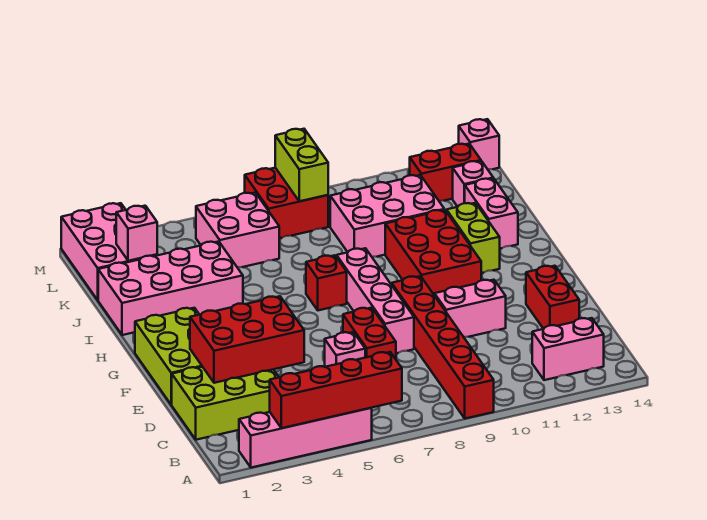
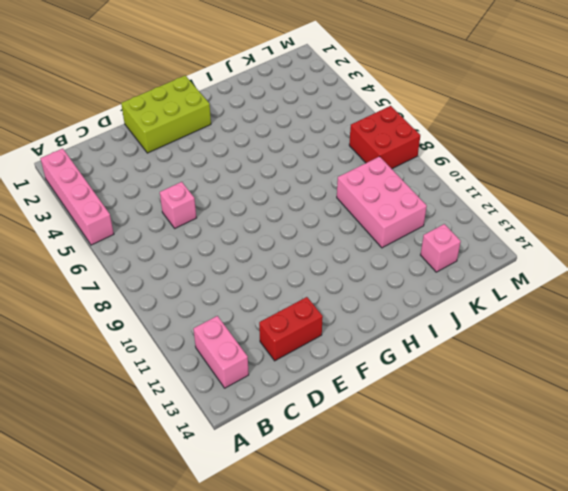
none -> red brick A9:F9 level 1
none -> lime brick C1:D3 level 1
none -> red brick D7:E7 level 1

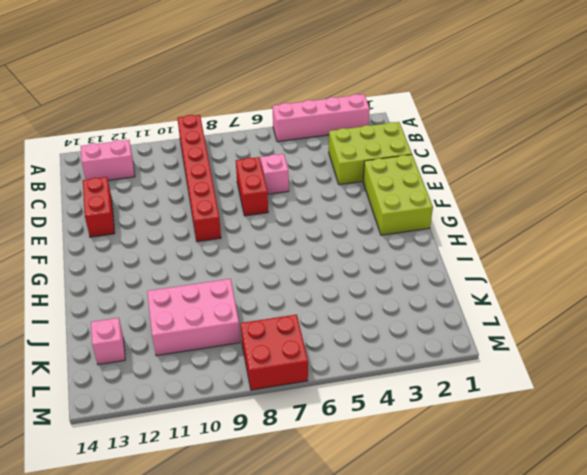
none -> pink brick E8:H8 level 1
none -> pink brick E10:E11 level 1
none -> red brick G10:I11 level 1

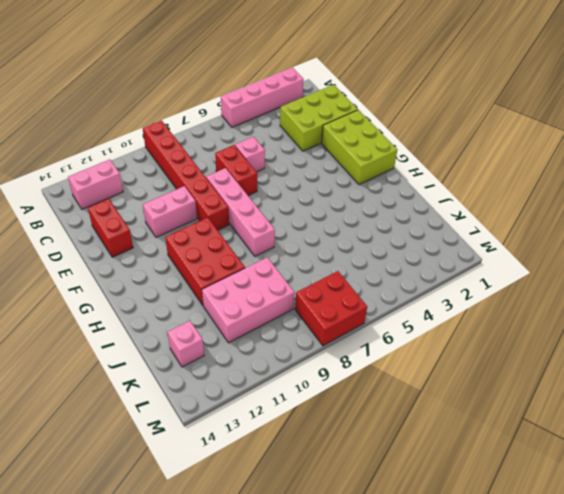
none -> red brick H7 level 1
none -> lime brick H12:I12 level 1
none -> pink brick I1:J4 level 1

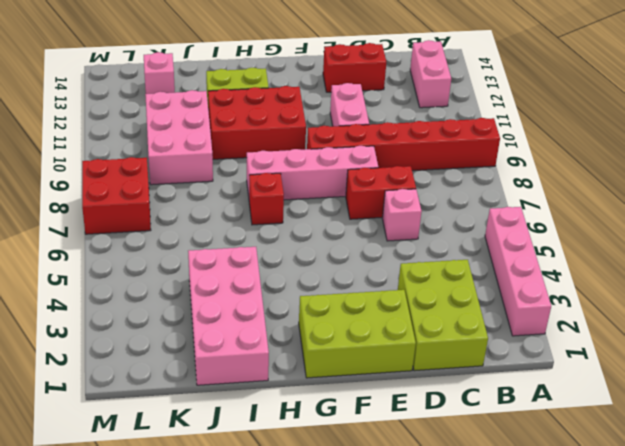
none -> pink brick I13:J13 level 1
none -> pink brick K1:M2 level 1
none -> pink brick K5:L6 level 1

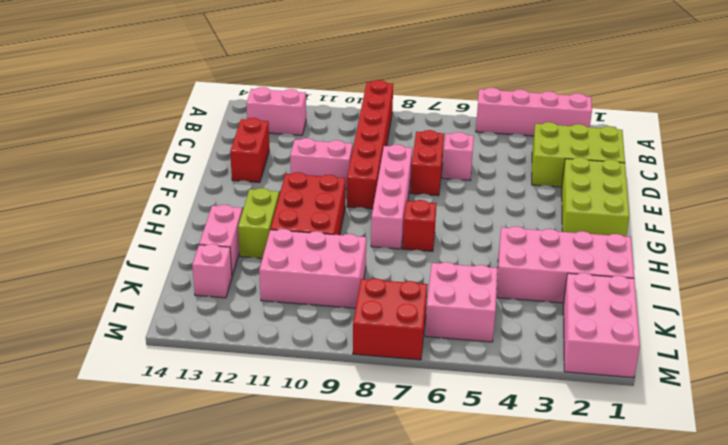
none -> red brick L12:L13 level 1
none -> pink brick M14 level 1
none -> red brick A3:A6 level 2

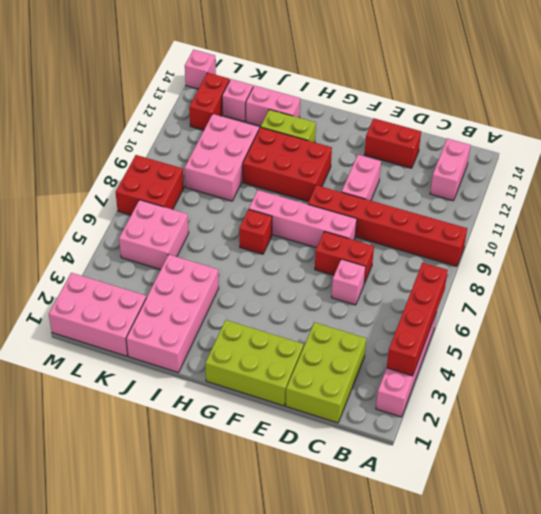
none -> red brick D2:E4 level 2
none -> pink brick K2 level 2
none -> lime brick L8:M8 level 2

